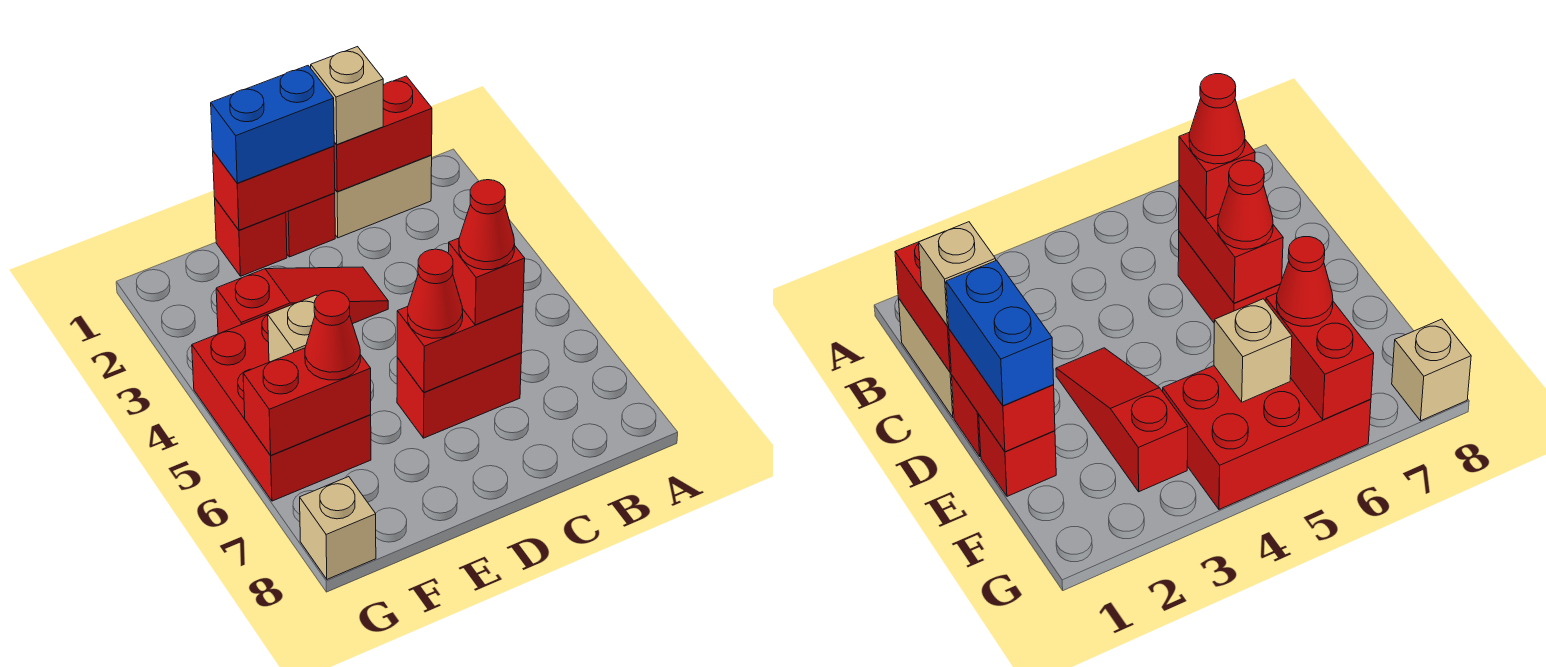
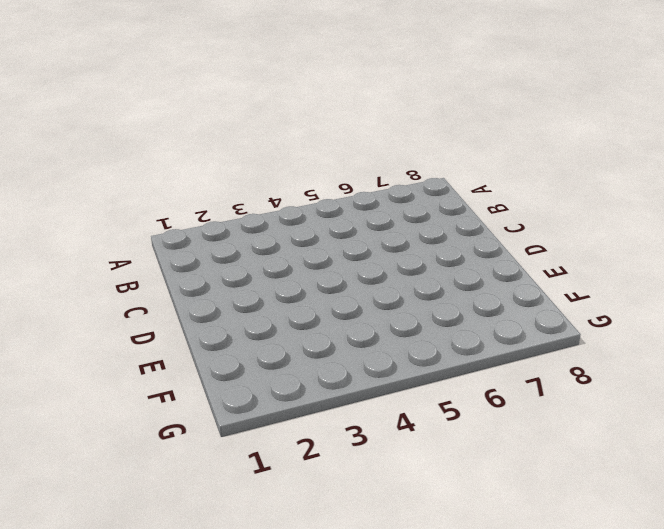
none -> tan brick B1:C1 level 1
none -> red brick C6:D6 level 1
none -> red brick D1 level 1

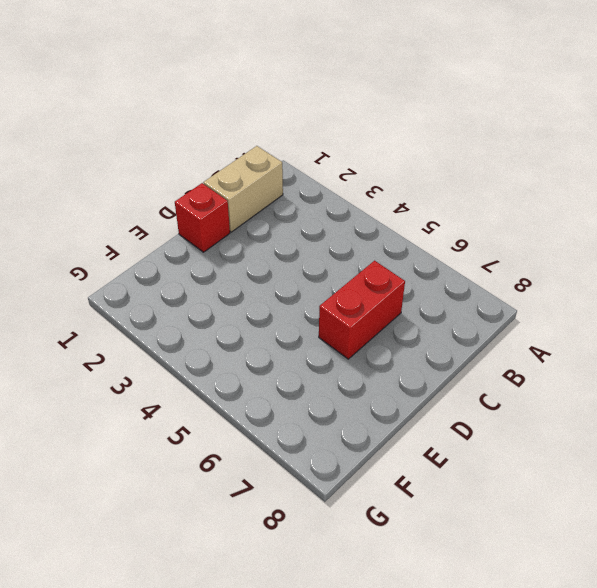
none -> red slope D3:F3 level 1 top F
none -> red brick E1 level 1
none -> red brick F4:G6 level 1

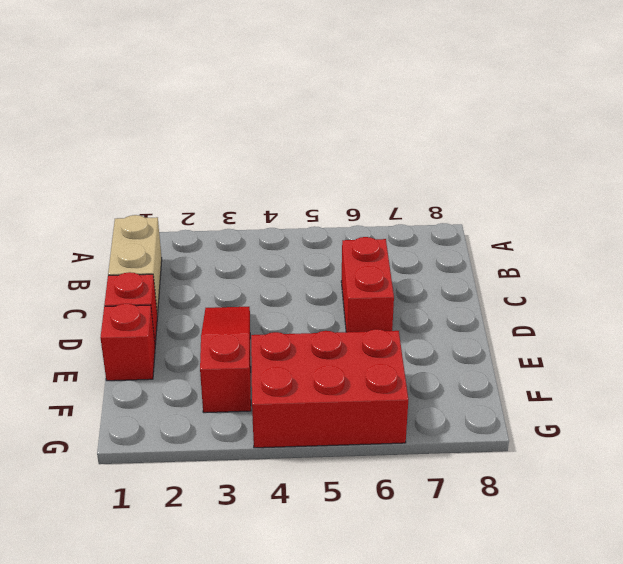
none -> tan brick G8 level 1
none -> red brick B1:C1 level 2
none -> red brick C6:D6 level 2

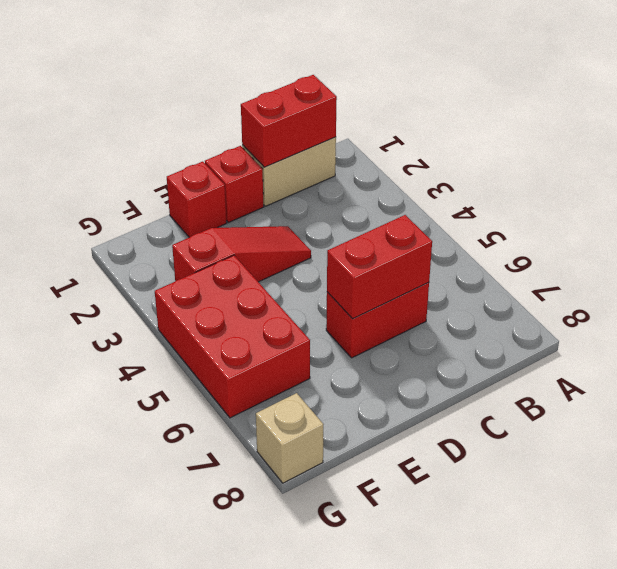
none -> red brick D1:E1 level 2
none -> tan brick F5 level 2
none -> red brick F6:G6 level 2

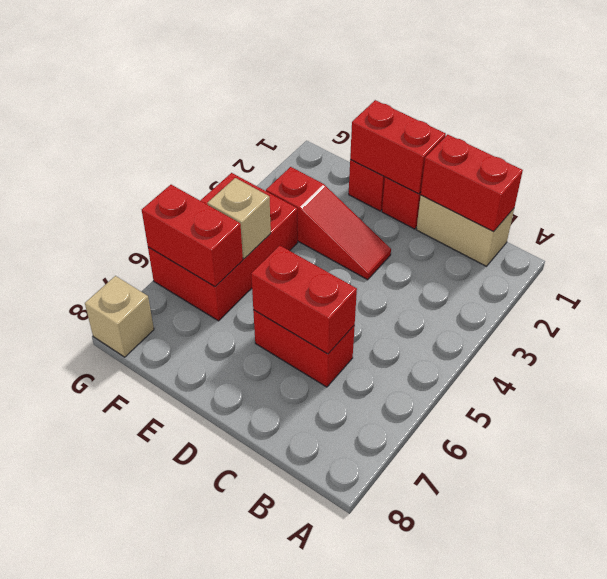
none -> tan brick C1 level 3
none -> red brick C6 level 3
none -> blue brick D1:E1 level 3

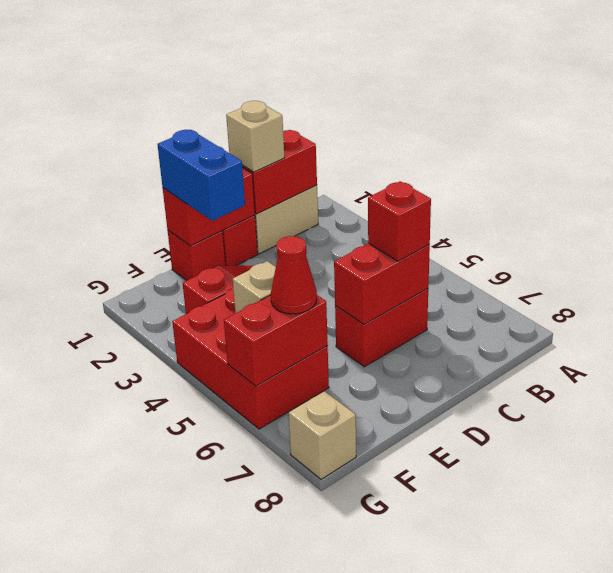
blue brick E1:E2 level 3 -> blue brick D1:E1 level 3
none -> red cone D6 level 3
none -> red cone C6 level 4

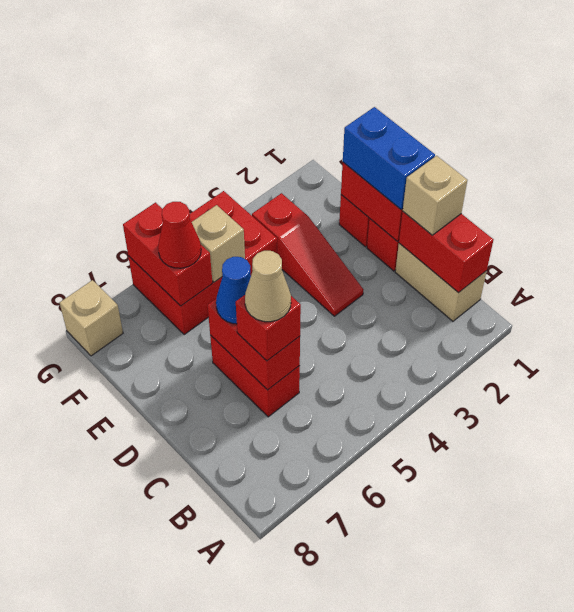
tan cone C6 level 4 -> red cone C6 level 4
blue cone D6 level 3 -> red cone D6 level 3

